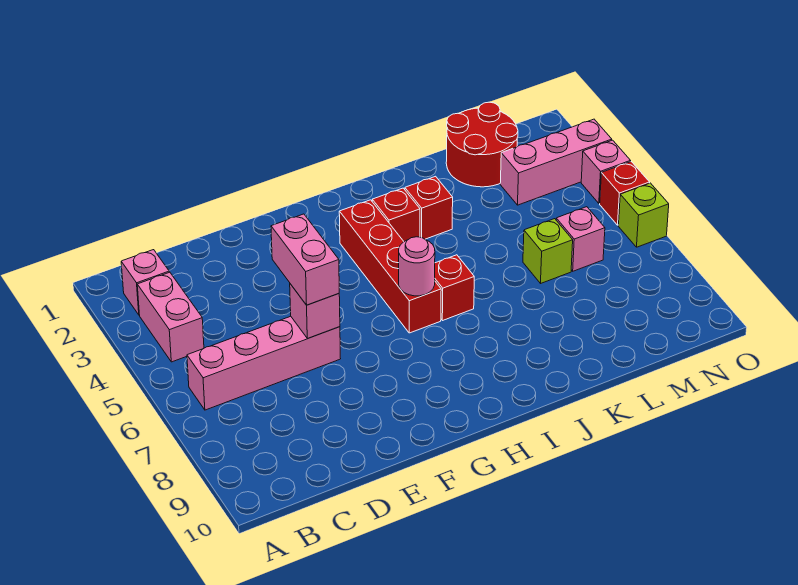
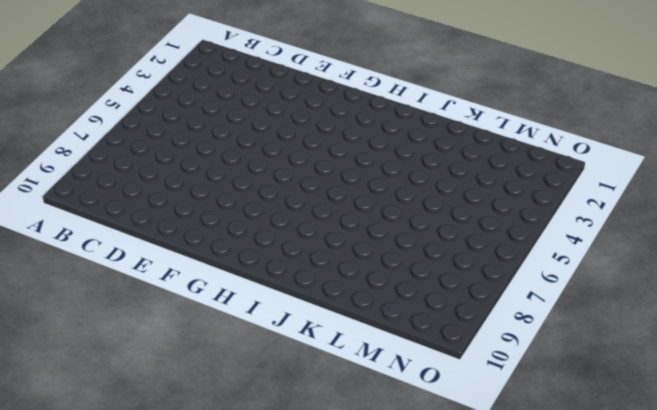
none -> pink brick B2 level 1
none -> pink brick B3:B4 level 1
none -> pink brick B6:E6 level 1

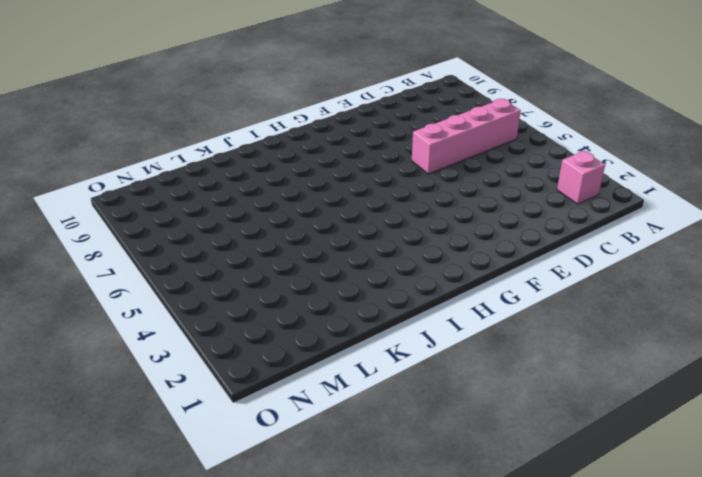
none -> pink brick B3:B4 level 1
none -> red brick H3:H6 level 1
none -> red brick I3 level 1

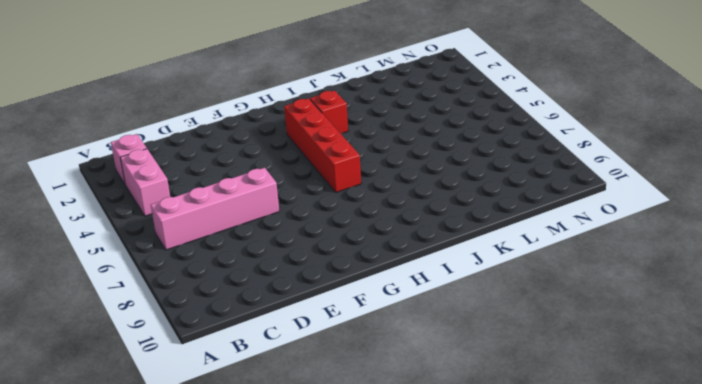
none -> red brick I6 level 1
none -> red brick J3 level 1
none -> red round brick L1:M2 level 1

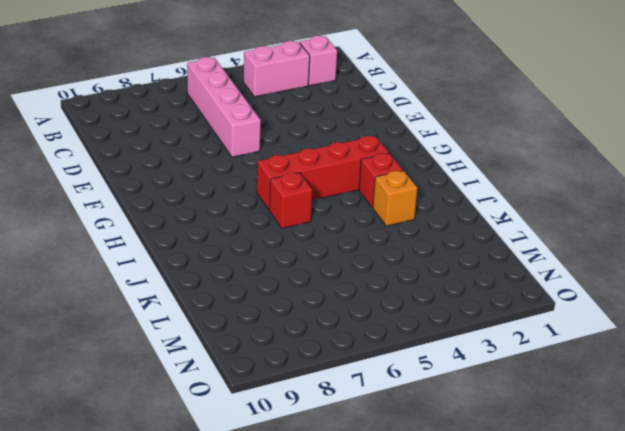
orange brick J3 level 1 -> red brick J3 level 1
none -> red round brick L1:M2 level 1
none -> lime brick L6 level 1
none -> pink brick M3:O3 level 1

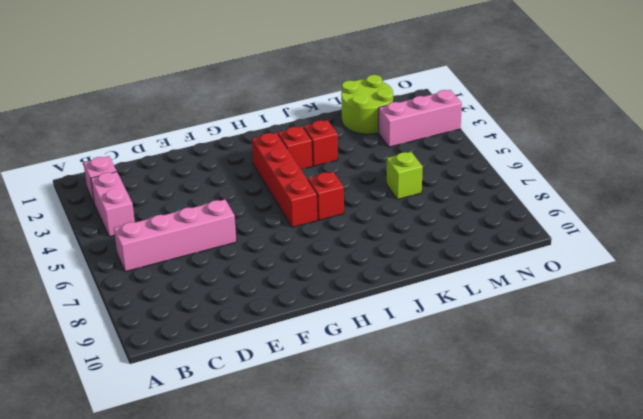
lime round brick L1:M2 level 1 -> red round brick L1:M2 level 1
none -> pink brick M6 level 1
none -> pink brick O4 level 1
none -> red brick O5 level 1

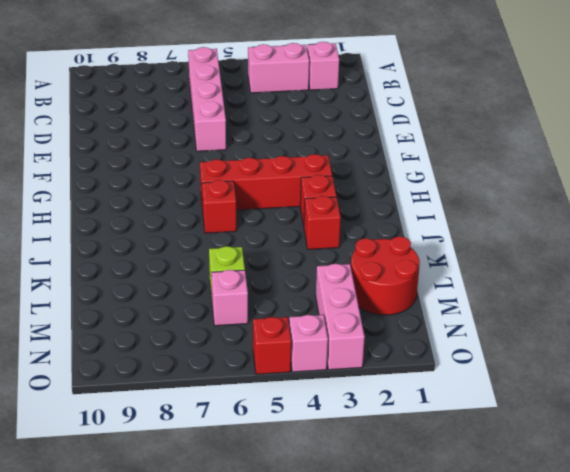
none -> lime brick O6 level 1
none -> pink brick E6 level 2
none -> pink round brick H6 level 2

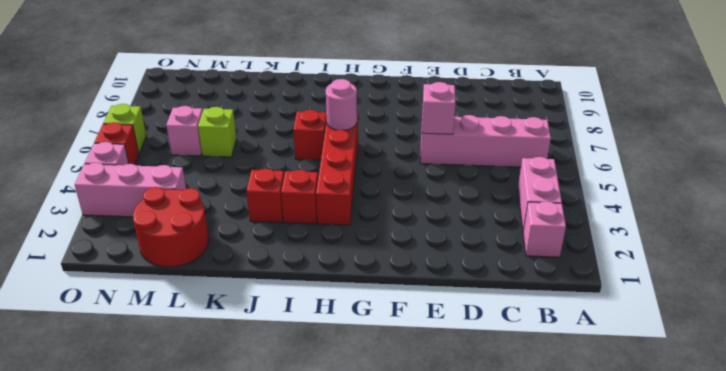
none -> pink brick E5:E6 level 3

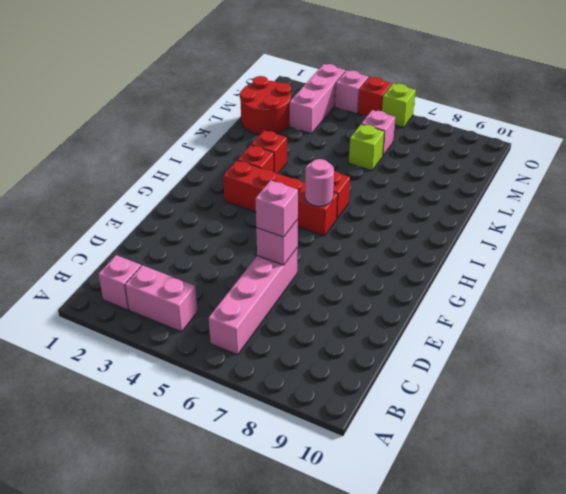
pink brick E6 level 3 -> pink brick E5:E6 level 3

